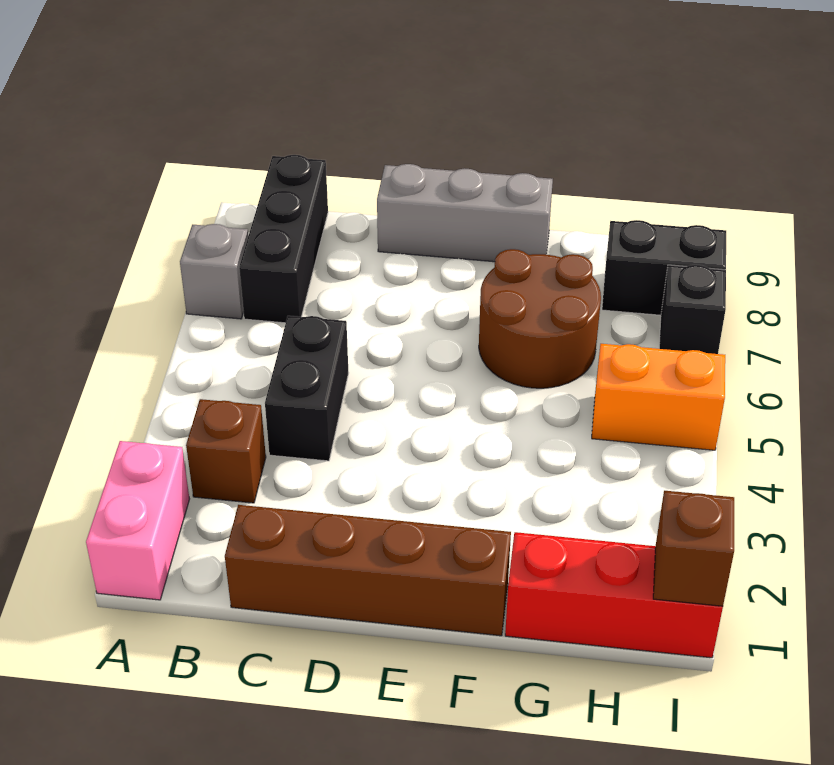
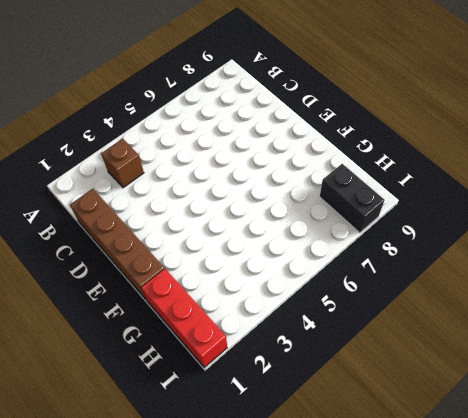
none -> pink brick A1:A2 level 1
none -> grey brick A7 level 1
none -> black brick B7:B9 level 1

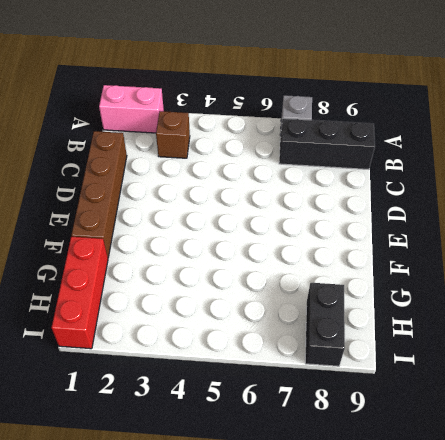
none -> black brick C4:C5 level 1
none -> grey brick D9:F9 level 1
none -> brown round brick F6:G7 level 1

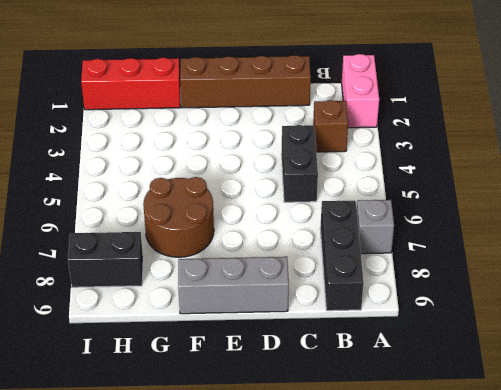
none -> orange brick H5:I5 level 1
none -> black brick I7 level 1
none -> brown brick I1 level 2

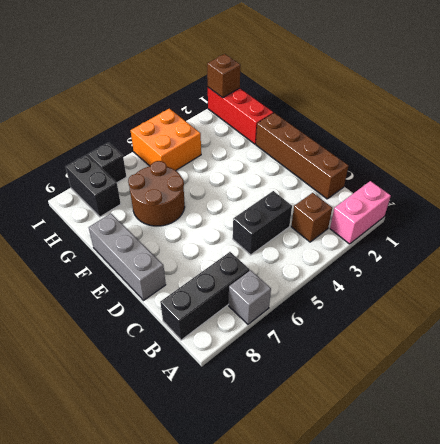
orange brick H4:I5 level 1 -> orange brick H5:I5 level 1

